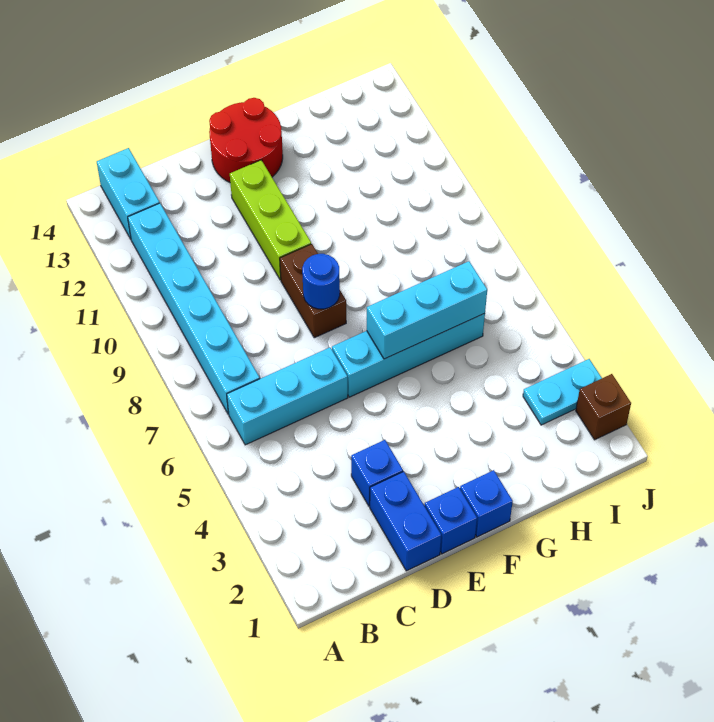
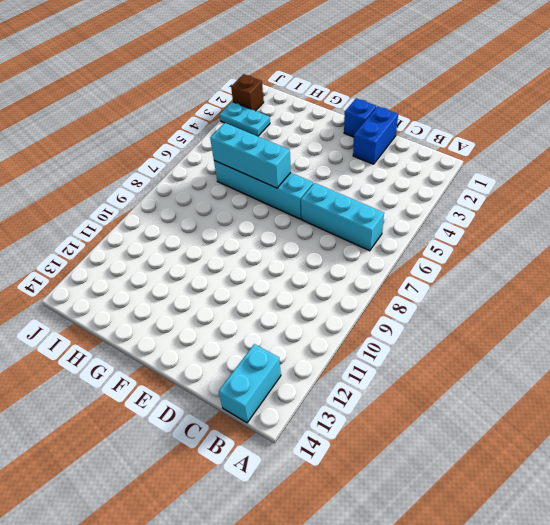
none -> cyan brick B7:B12 level 1
none -> blue brick D3 level 1
none -> brown brick E8:E9 level 1

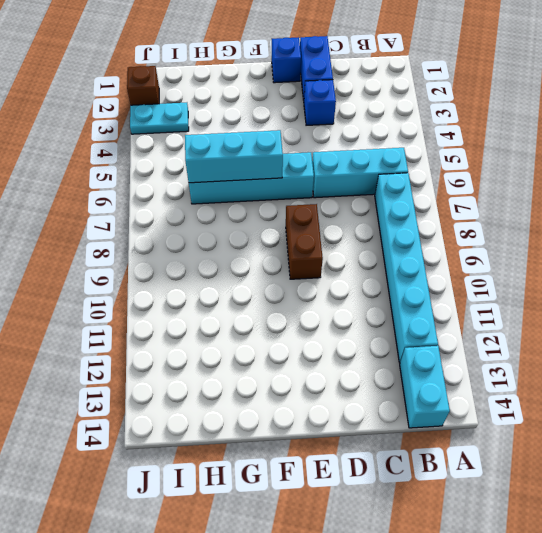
none -> lime brick E10:E12 level 1
none -> red round brick E13:F14 level 1
none -> blue brick F1 level 1

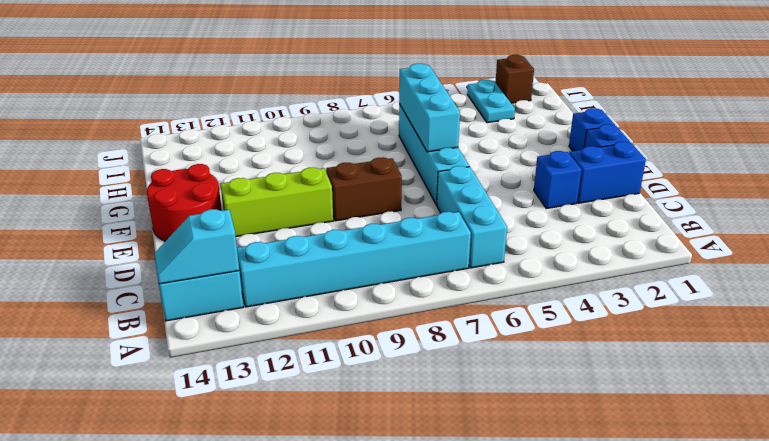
cyan slope B13:B14 level 2 top 13 -> none
none -> blue round brick E8 level 2

